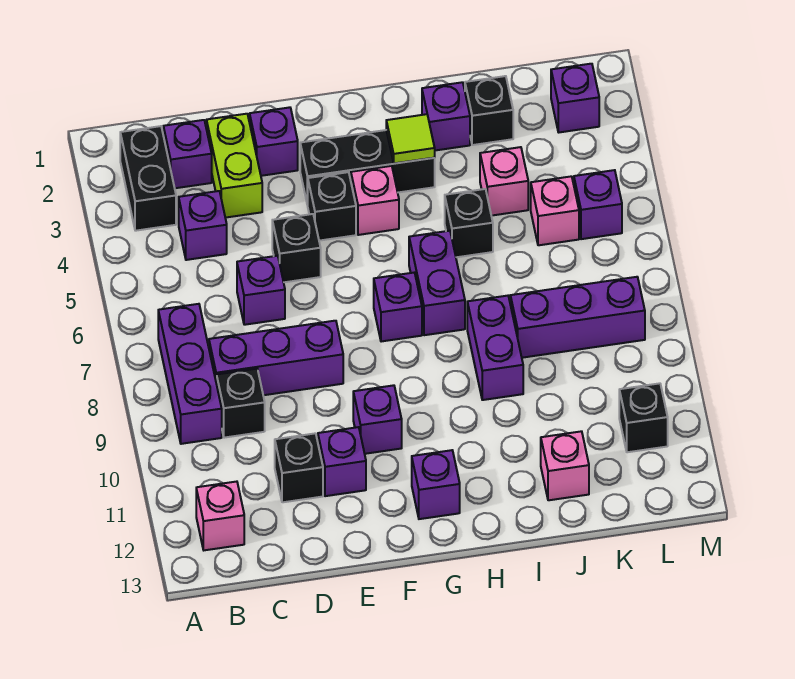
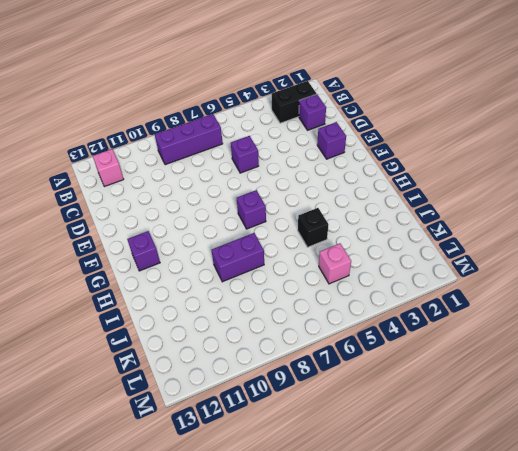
none -> purple brick C4 level 1
none -> purple brick C8:E8 level 1
none -> black brick C9 level 1
none -> lime brick D2:D3 level 1

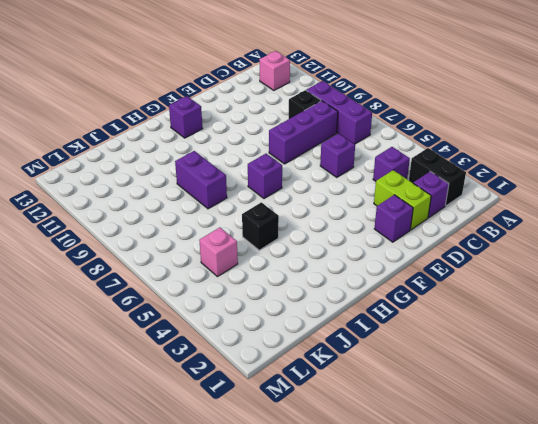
none -> black brick D11 level 1
none -> black brick E5 level 1
none -> purple brick E11 level 1
none -> black brick F3:H3 level 1

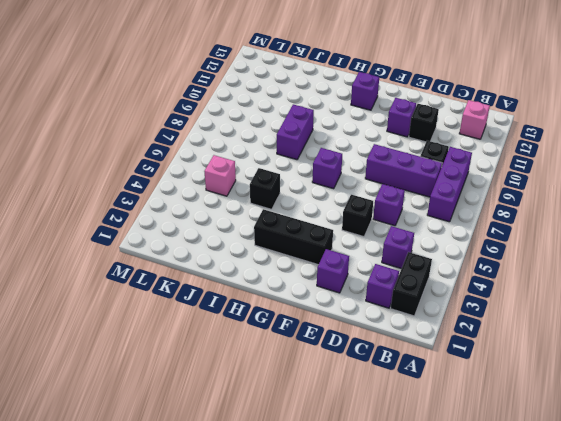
none -> lime brick D2:D3 level 1
none -> black brick F4 level 1
none -> purple brick F10 level 1
none -> pink brick G4 level 1

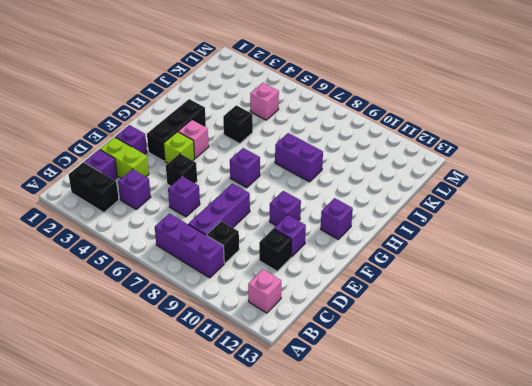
lime brick F4 level 1 -> black brick F4 level 1
none -> purple brick H6:H7 level 1
none -> purple brick I2 level 1
none -> black brick J2 level 1
none -> pink brick J4 level 1

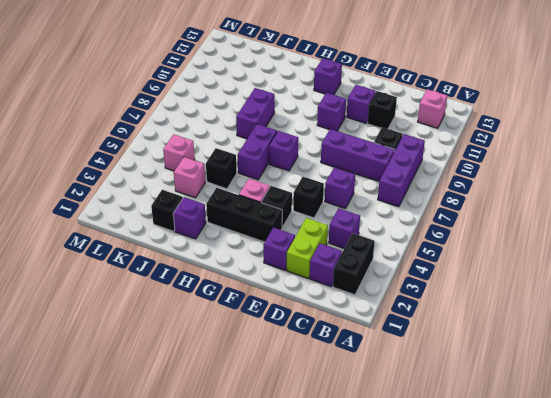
none -> purple brick J8:L8 level 1
none -> pink brick J12 level 1
none -> purple brick L2 level 1
none -> purple brick L5 level 1

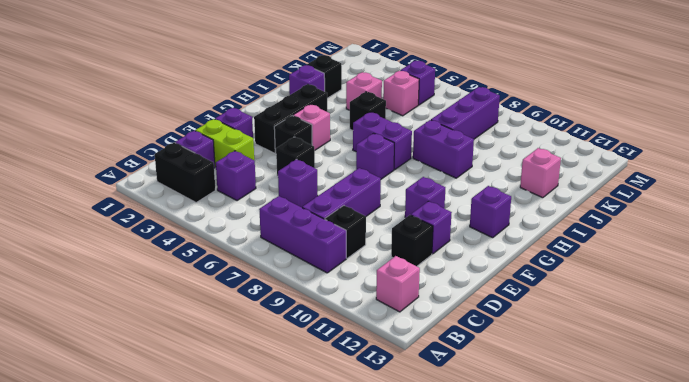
none -> purple brick L2 level 1
none -> black brick L11 level 1
none -> lime tile H3 level 2

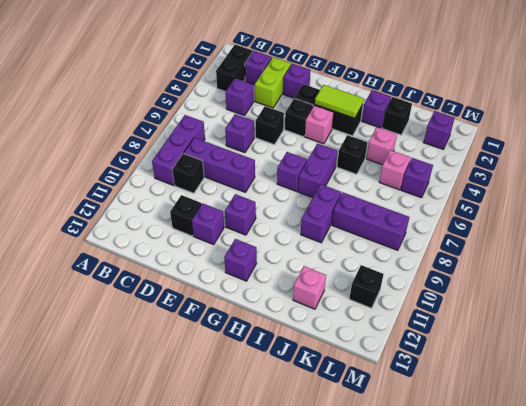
lime tile G3:H3 level 2 -> lime tile H3 level 2
none -> pink brick B12 level 1

